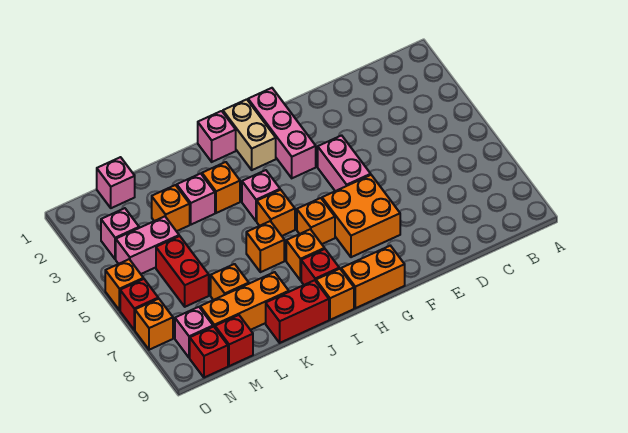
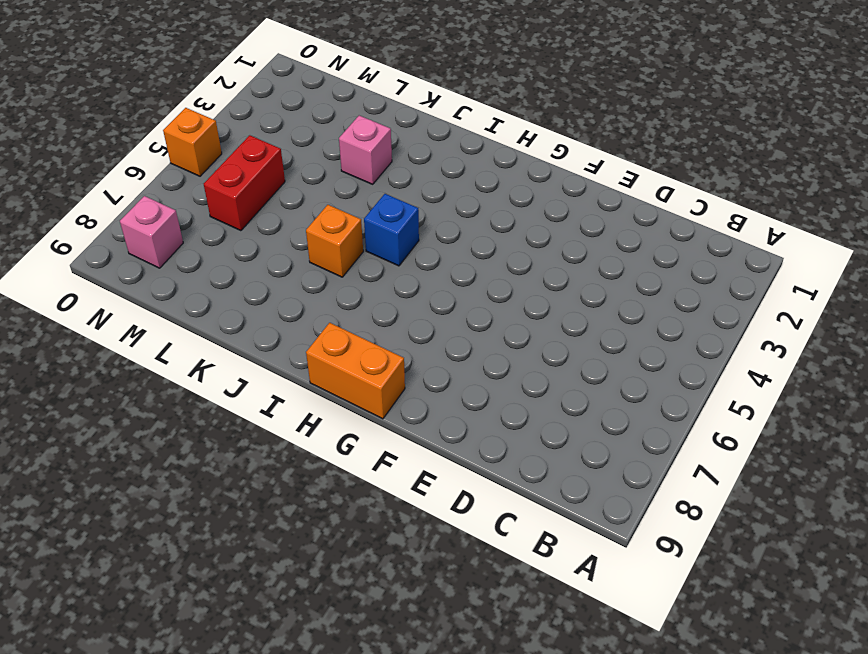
blue brick I5 level 1 -> orange brick I5 level 1
none -> pink brick F4:F5 level 1
none -> orange brick F6:G7 level 1
none -> pink brick G1:G3 level 1

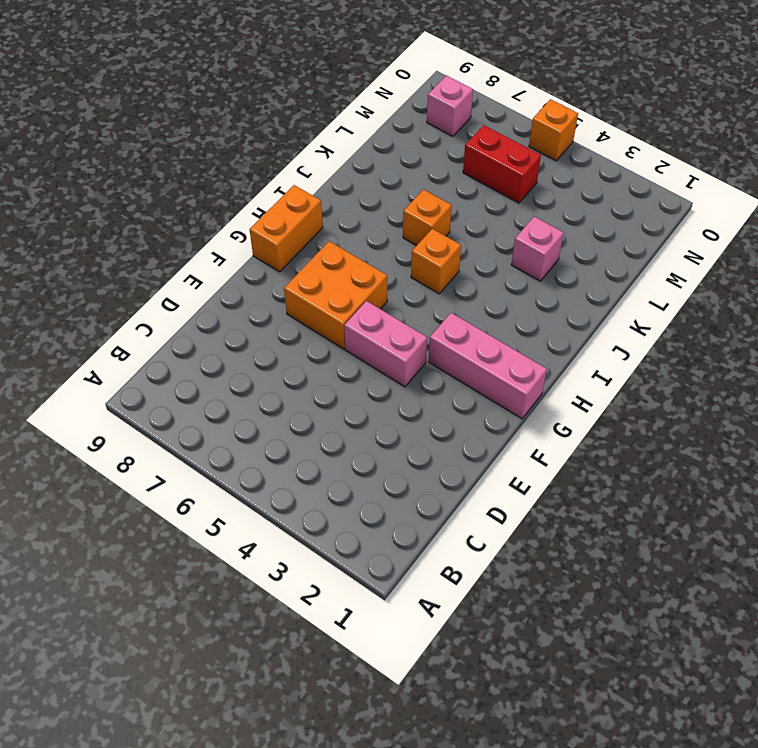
none -> tan brick H1:H2 level 1
none -> orange brick H6 level 1
none -> pink brick I1 level 1

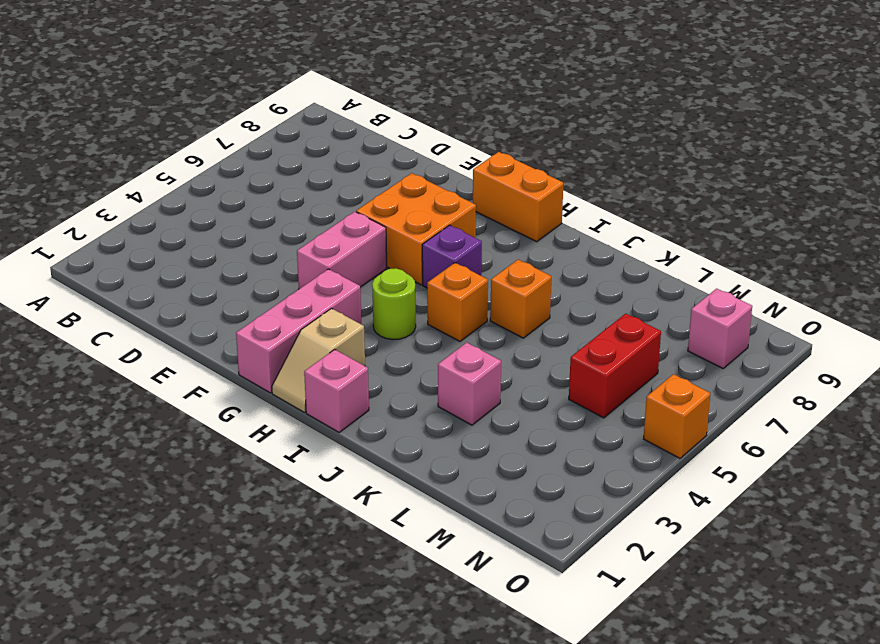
tan slope H1:H2 level 1 top 2 -> tan brick H1:H2 level 1
lime round brick H4 level 1 -> none
purple brick H6 level 1 -> orange brick H6 level 1
none -> pink brick I4 level 1
none -> orange brick I7 level 1
none -> red brick I8 level 1

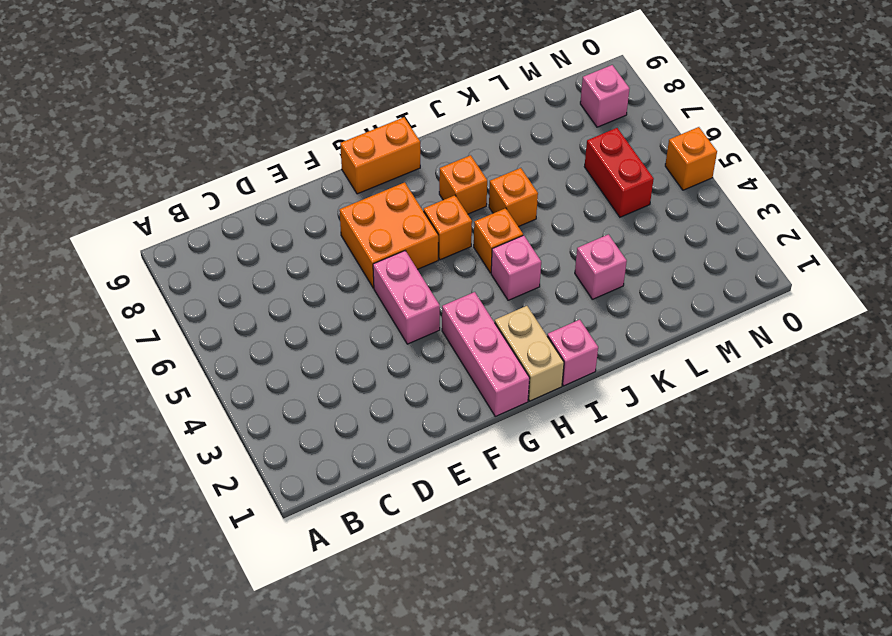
none -> red brick I8 level 1
none -> orange brick I9 level 1
none -> orange brick J3 level 1

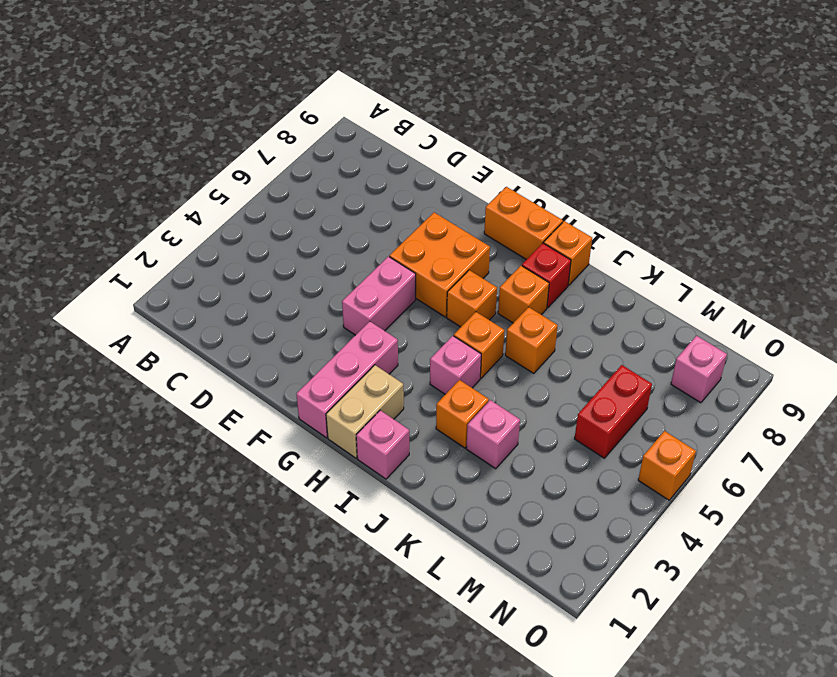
none -> red brick J9:K9 level 1
none -> orange brick K8:M8 level 1
none -> orange brick L3 level 1

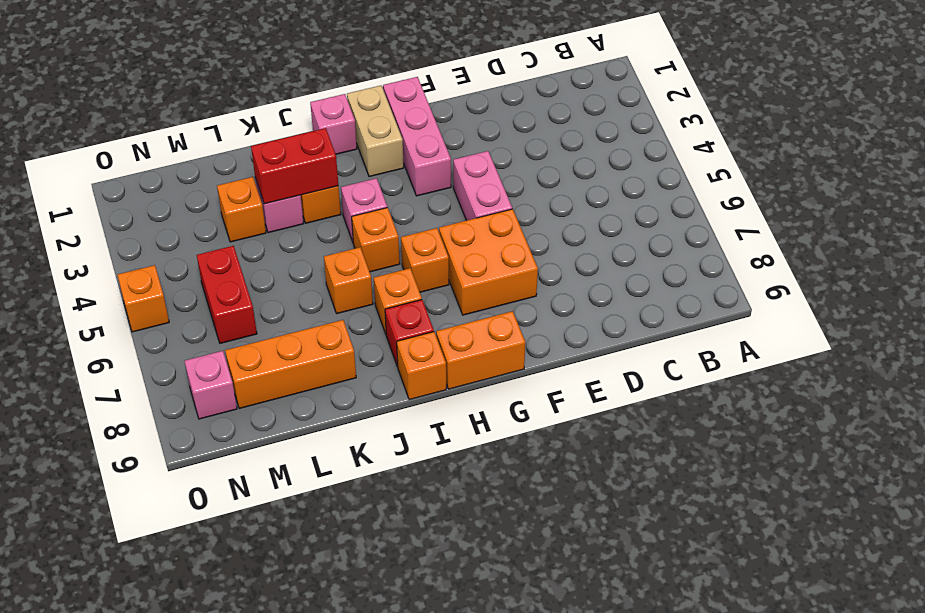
red brick J3:K3 level 2 -> red brick J9:K9 level 1
none -> orange brick L7 level 1
none -> pink brick M1 level 1
none -> pink brick M4:N4 level 1

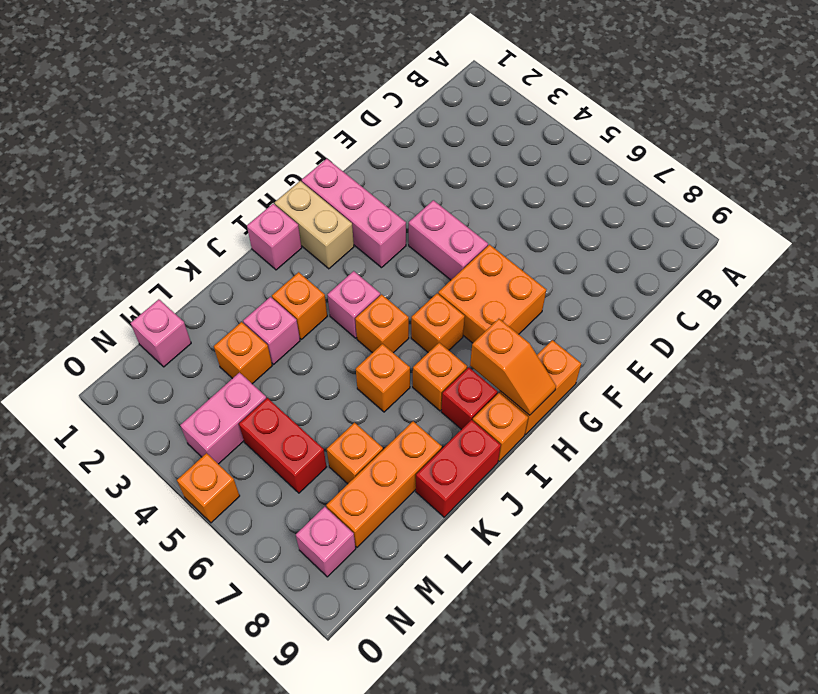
orange slope H8:H9 level 2 top 8 -> none
none -> red brick M9 level 1
none -> pink brick N3 level 1
none -> red brick N9 level 1

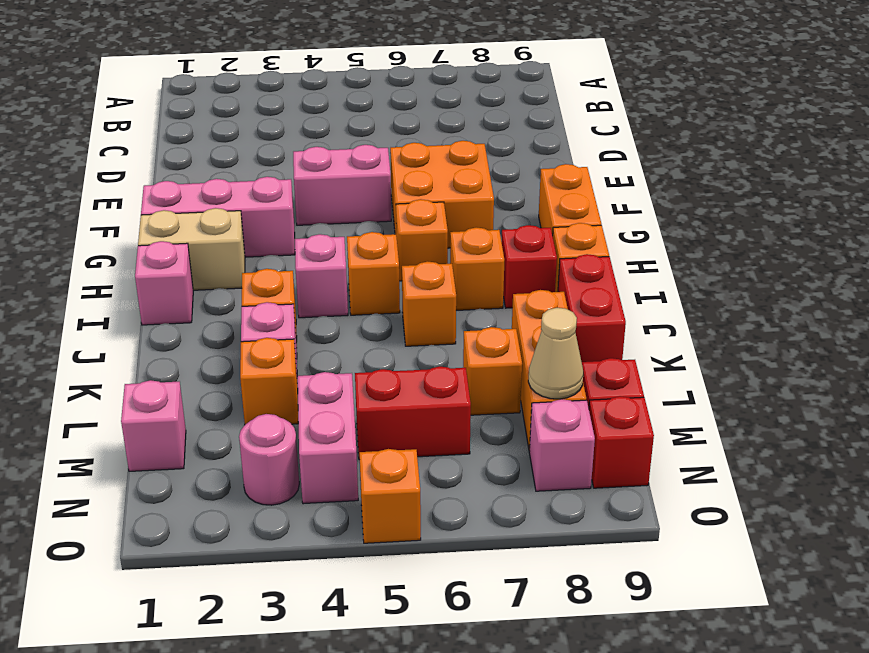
tan cone M8 level 2 -> none
pink round brick N3 level 1 -> pink brick N3 level 1
none -> red brick O6 level 1
none -> orange brick O7 level 1

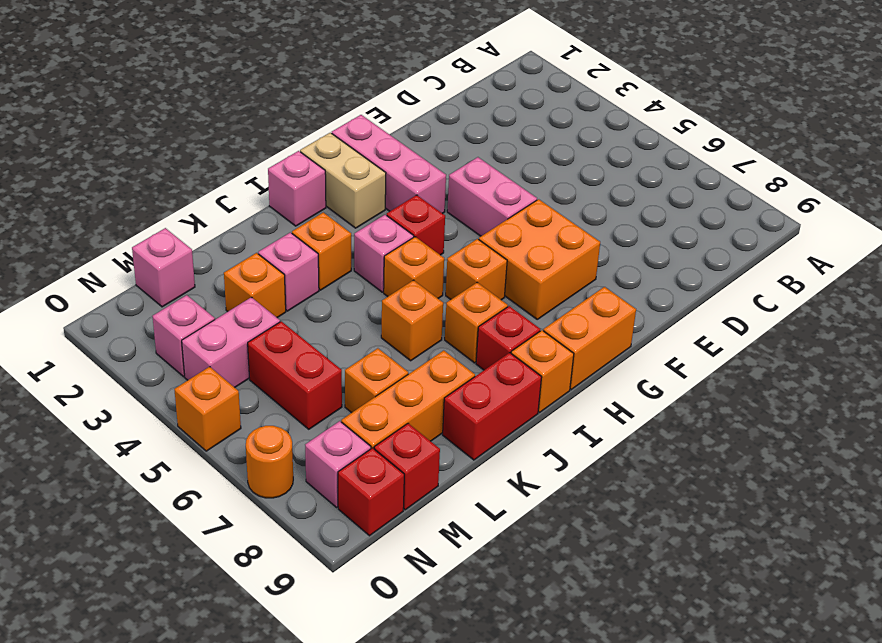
red brick H4 level 1 -> red brick O6 level 1
orange round brick O7 level 1 -> orange brick O7 level 1

